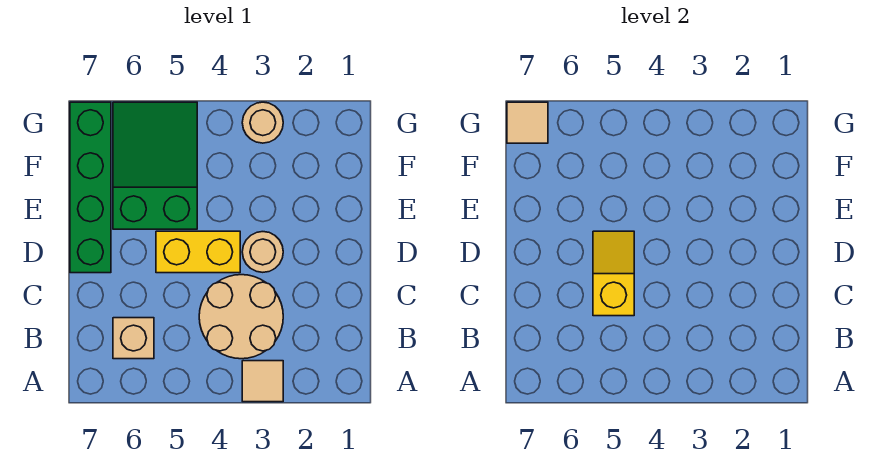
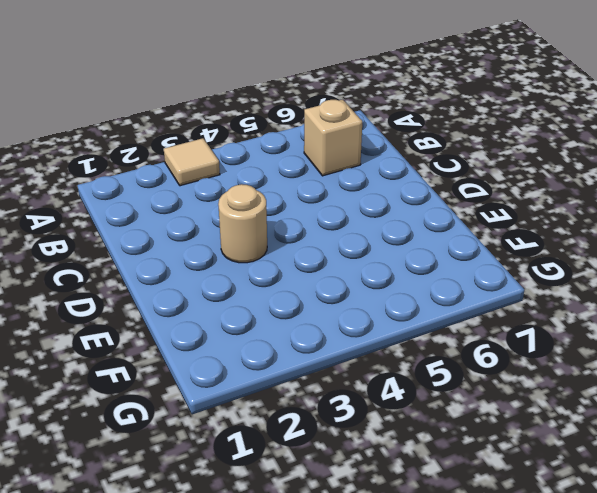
none -> tan round brick B3:C4 level 1
none -> yellow brick D4:D5 level 1

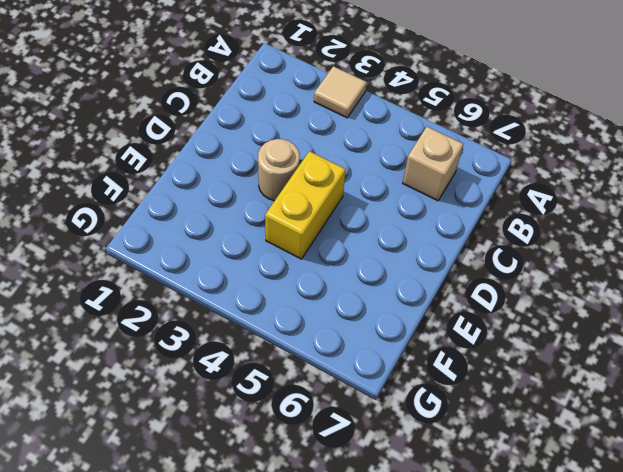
yellow brick D4:E4 level 1 -> yellow brick D4:D5 level 1
none -> tan round brick B3:C4 level 1
none -> green brick D7:G7 level 1

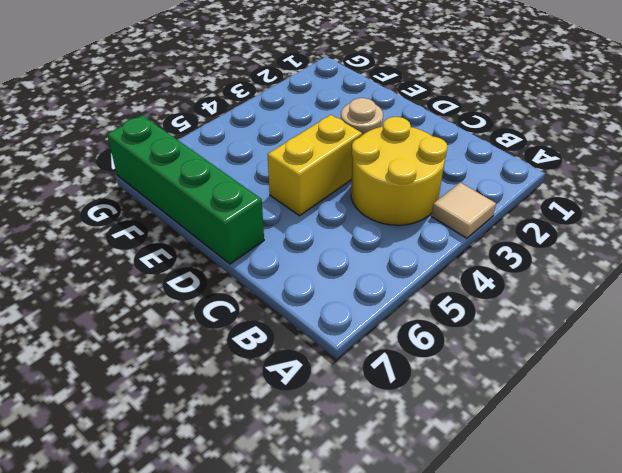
yellow round brick B3:C4 level 1 -> tan round brick B3:C4 level 1
none -> tan brick B6 level 1
none -> green slope E5:G6 level 1 top E

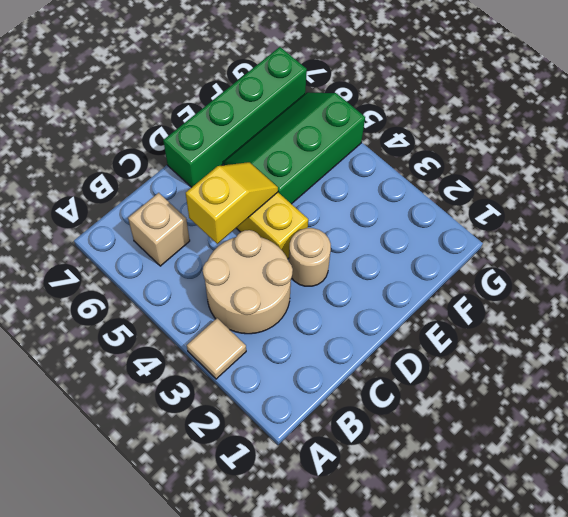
green slope E5:G6 level 1 top 5 -> green slope E5:G6 level 1 top E
none -> tan round brick G3 level 1
none -> tan tile G7 level 2

